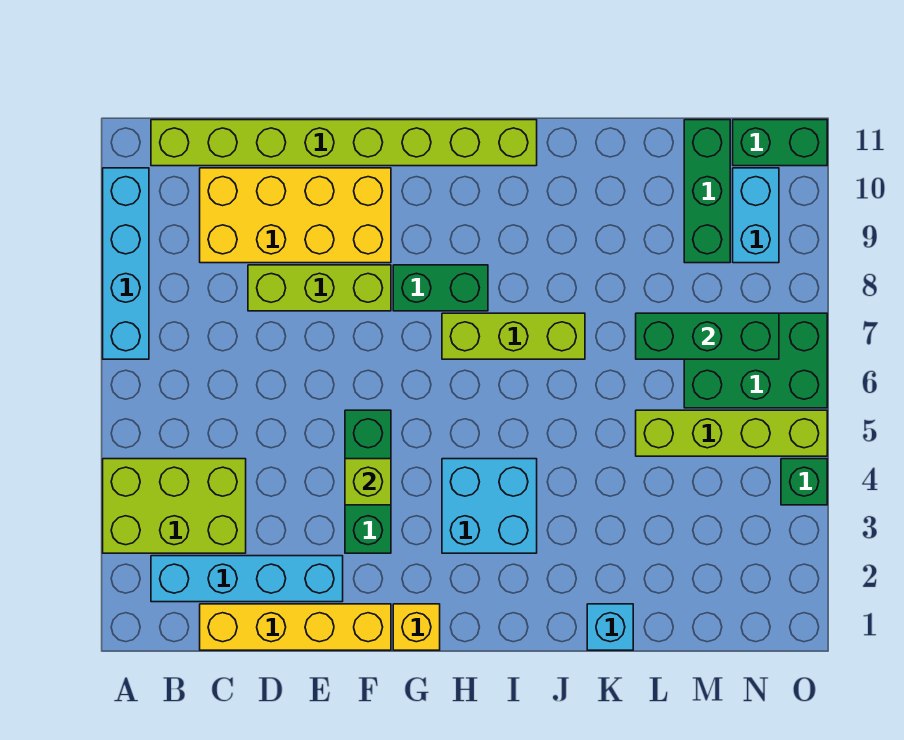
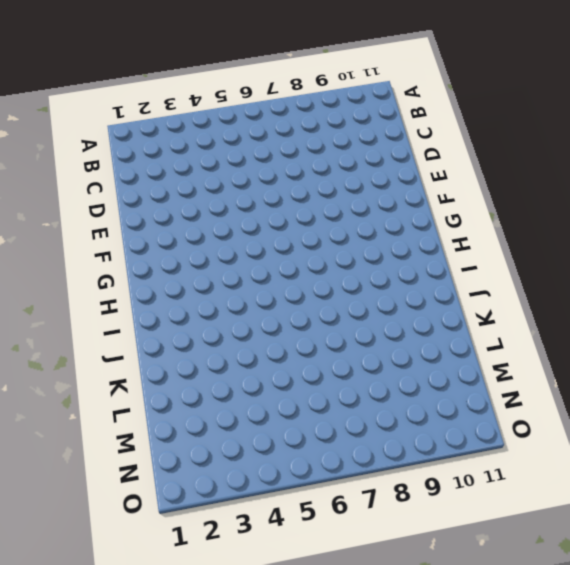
none -> lime brick A3:C4 level 1
none -> cyan brick A7:A10 level 1
none -> cyan brick B2:E2 level 1

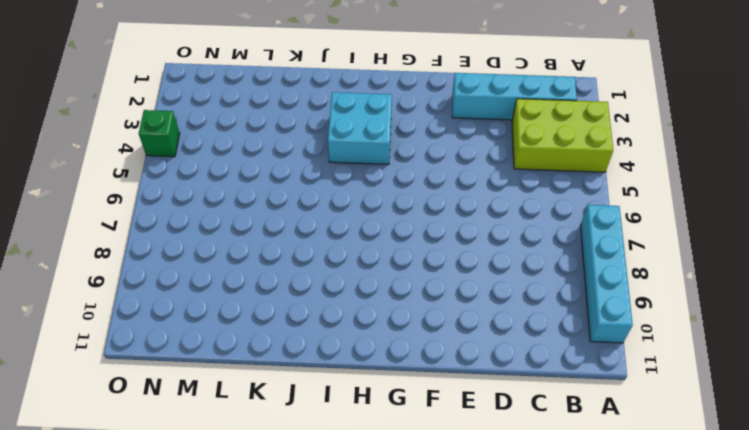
none -> lime brick B11:I11 level 1
none -> yellow brick C1:F1 level 1
none -> yellow brick C9:F10 level 1

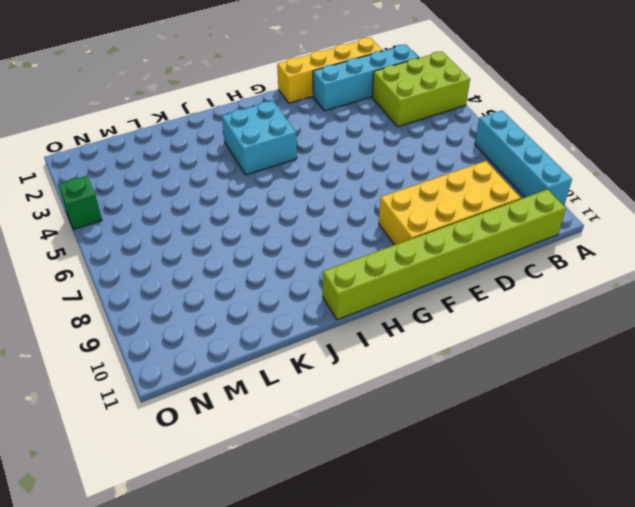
none -> lime brick D8:F8 level 1
none -> green brick F3:F5 level 1
none -> yellow brick G1 level 1

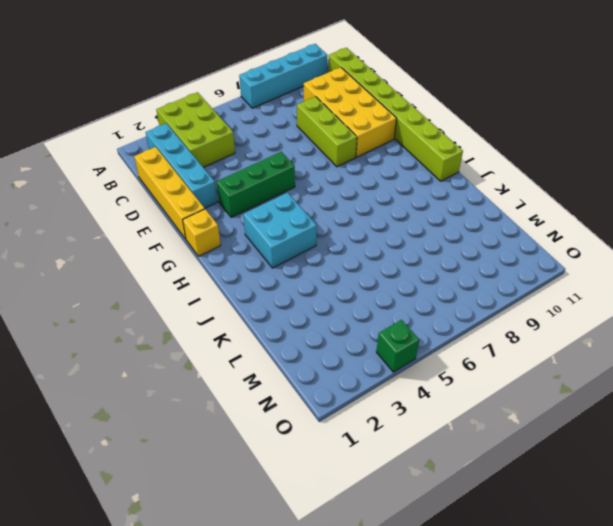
none -> green brick G8:H8 level 1
none -> lime brick H7:J7 level 1
none -> cyan brick K1 level 1

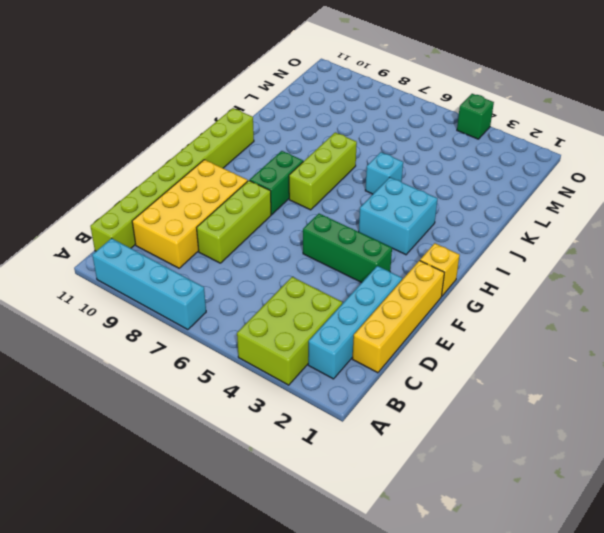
cyan brick J5 level 1 -> cyan brick K1 level 1
none -> lime brick L5:O5 level 1
none -> green brick M6:O7 level 1
none -> green brick M9:M11 level 1

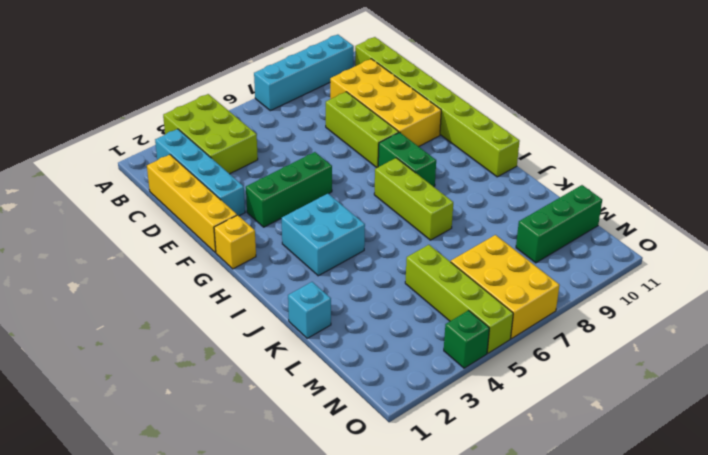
yellow brick M6:O7 level 1 -> green brick M6:O7 level 1
none -> cyan brick N9:N10 level 1
none -> green brick N11:O11 level 1
none -> lime brick F4 level 2

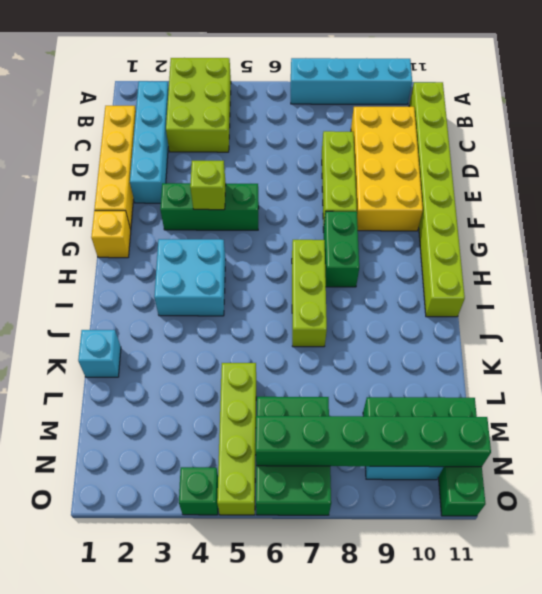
green brick N6:N11 level 2 -> green brick L7:N7 level 2

